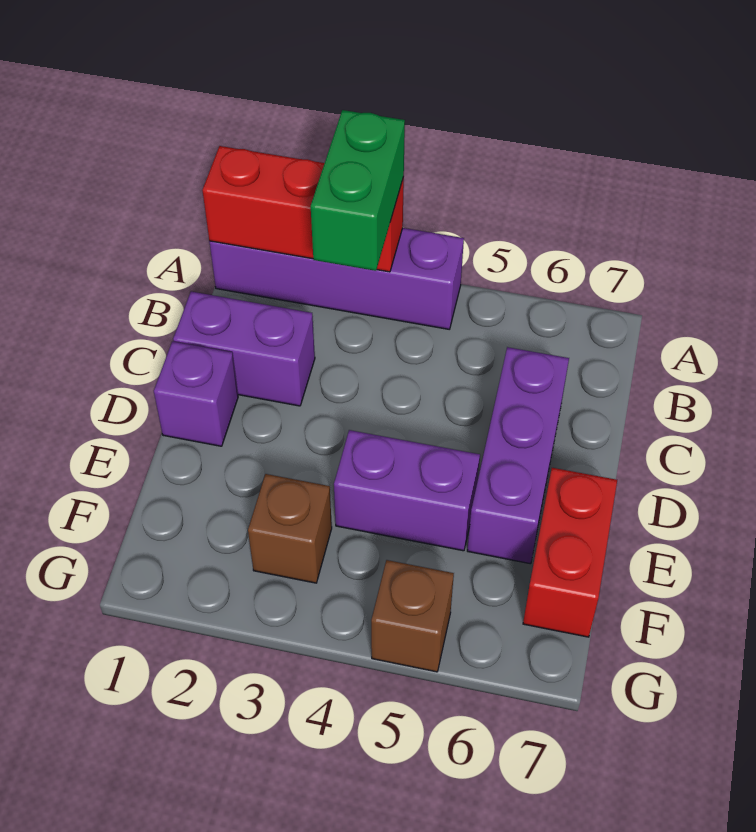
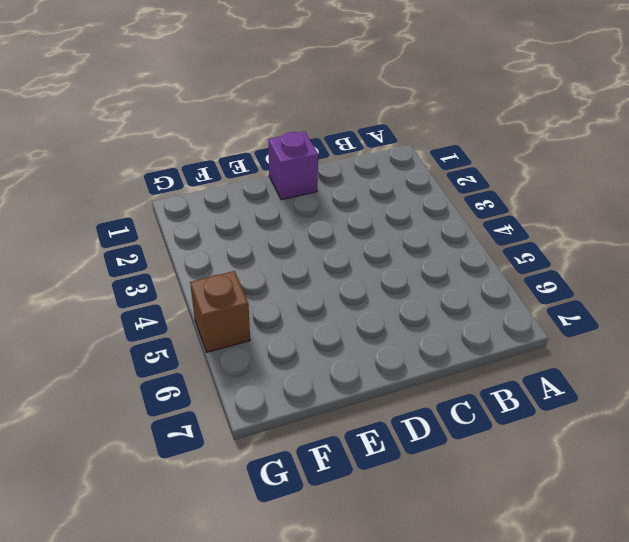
none -> purple brick A1:A4 level 1
none -> purple brick C1:C2 level 1

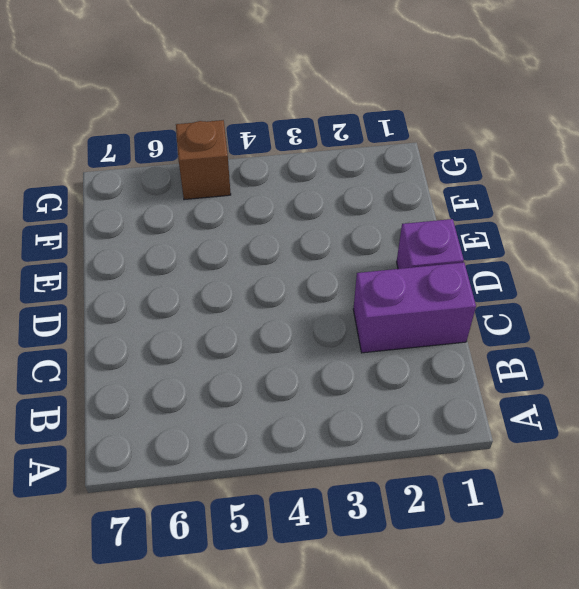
none -> purple brick A1:A4 level 1
none -> purple brick C6:E6 level 1

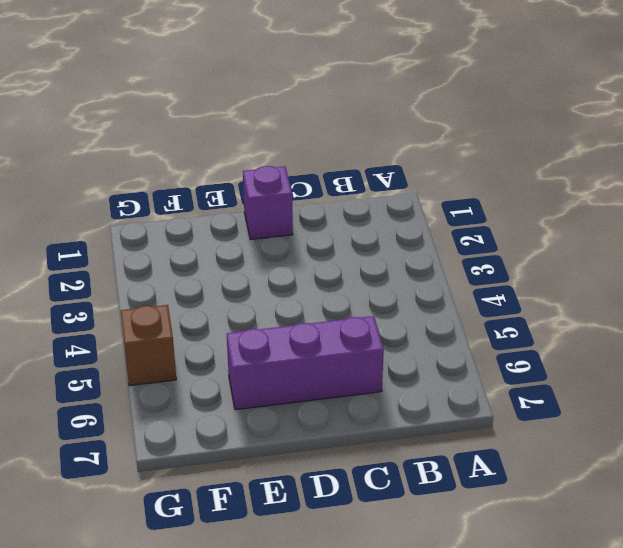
none -> purple brick A1:A4 level 1
none -> purple brick C1:C2 level 1

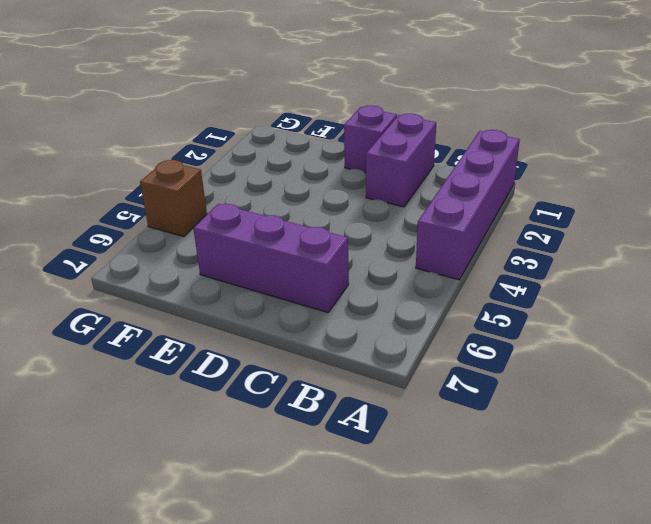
none -> purple brick E4:E5 level 1
none -> red brick E7:F7 level 1

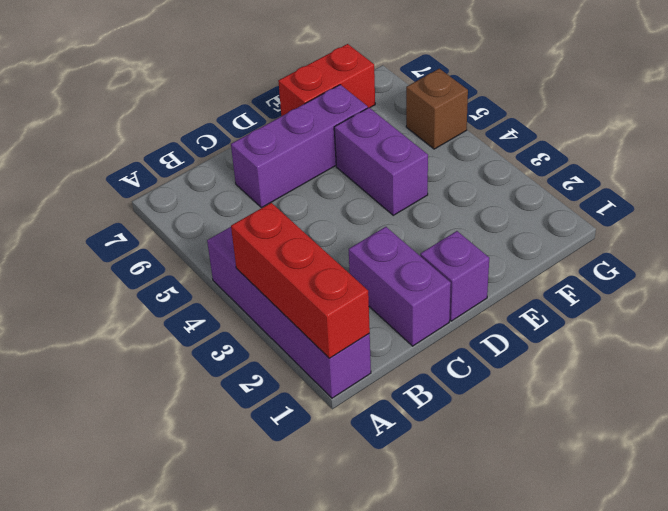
none -> brown brick F3 level 1
none -> green brick A3:B3 level 3

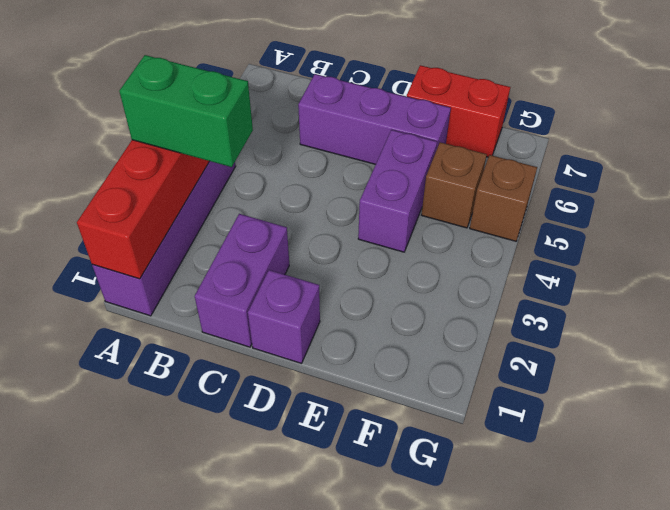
brown brick F5 level 1 -> brown brick F3 level 1

